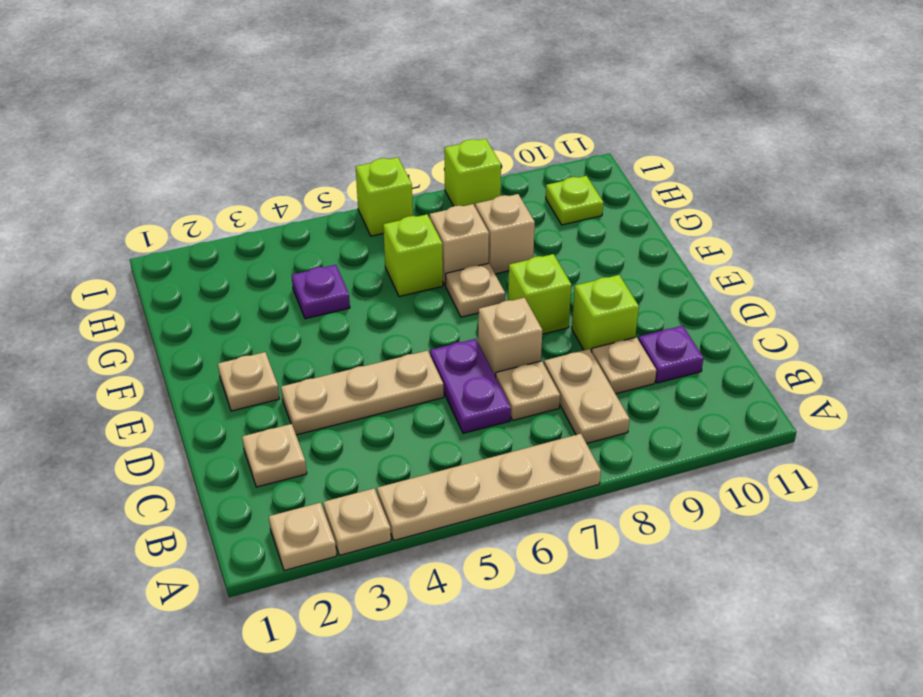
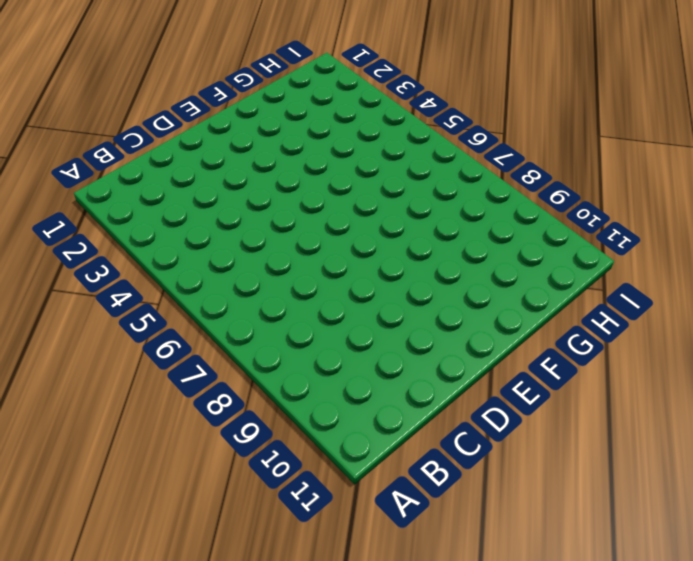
none -> tan plate A2 level 1
none -> tan plate A3 level 1
none -> tan plate A4:A7 level 1

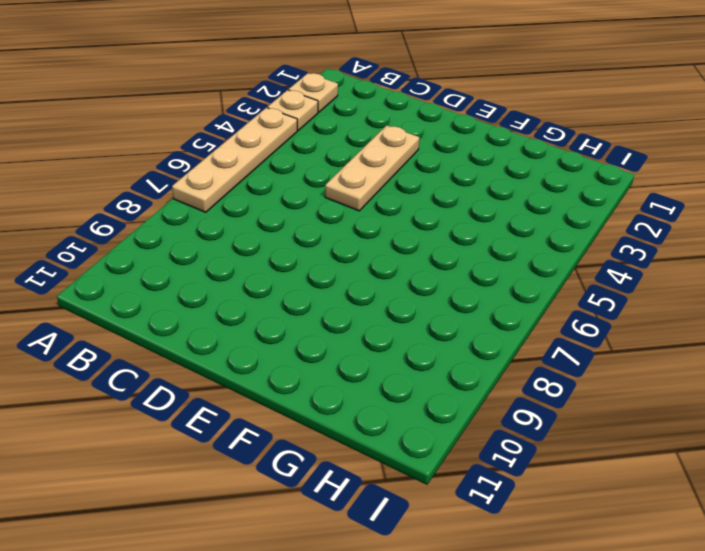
none -> tan plate B8:C8 level 1
none -> tan plate C2 level 1
none -> purple plate C6:D6 level 1

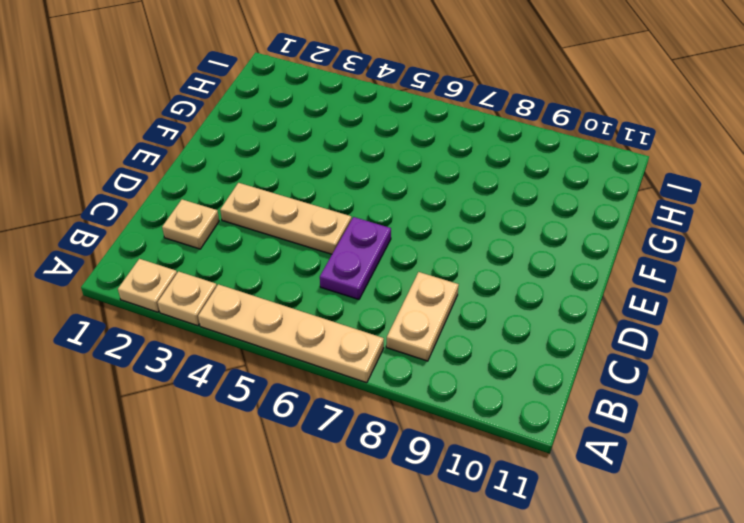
none -> tan plate C7 level 1
none -> tan plate C9 level 1
none -> purple plate C10 level 1

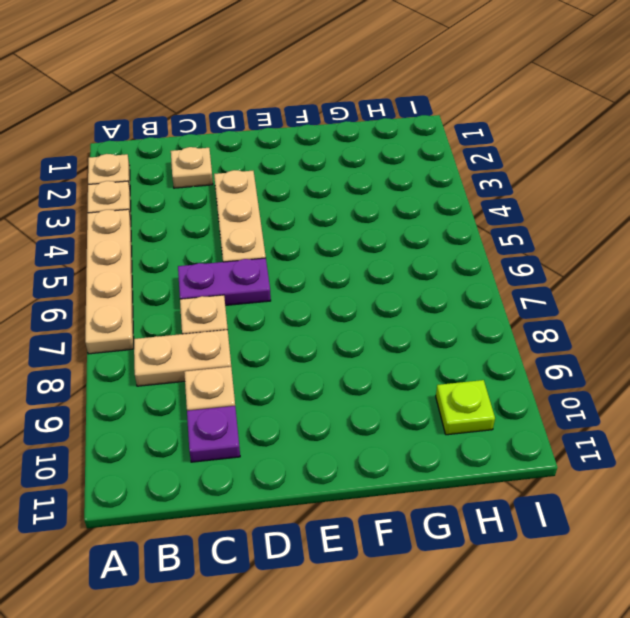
none -> tan brick D7 level 1
none -> lime brick D9 level 1
none -> tan plate E2 level 1

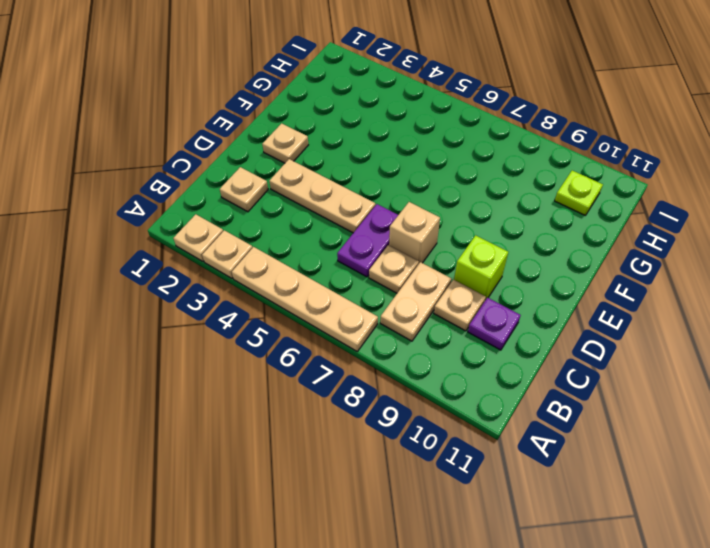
none -> lime brick E8 level 1
none -> tan plate F7 level 1
none -> purple plate G4 level 1

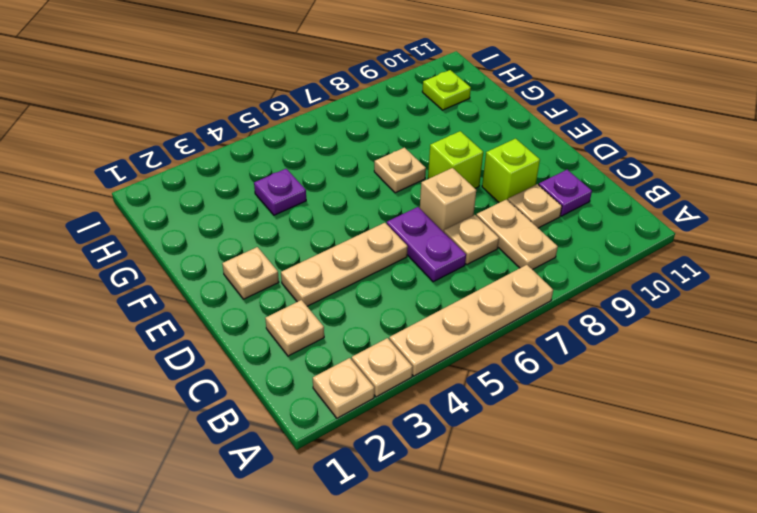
none -> lime brick G6 level 1
none -> tan brick G7 level 1
none -> tan brick G8 level 1

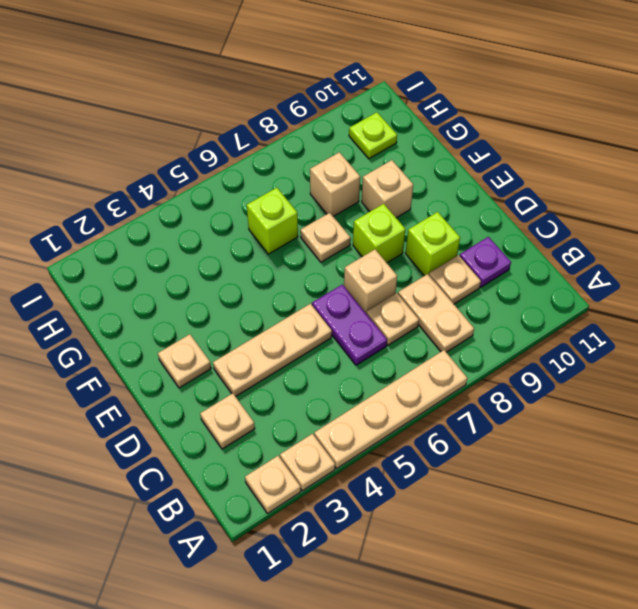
tan brick F9 level 1 -> tan brick G7 level 1
none -> purple plate G4 level 1
none -> lime brick I6 level 1
none -> lime brick I8 level 1

